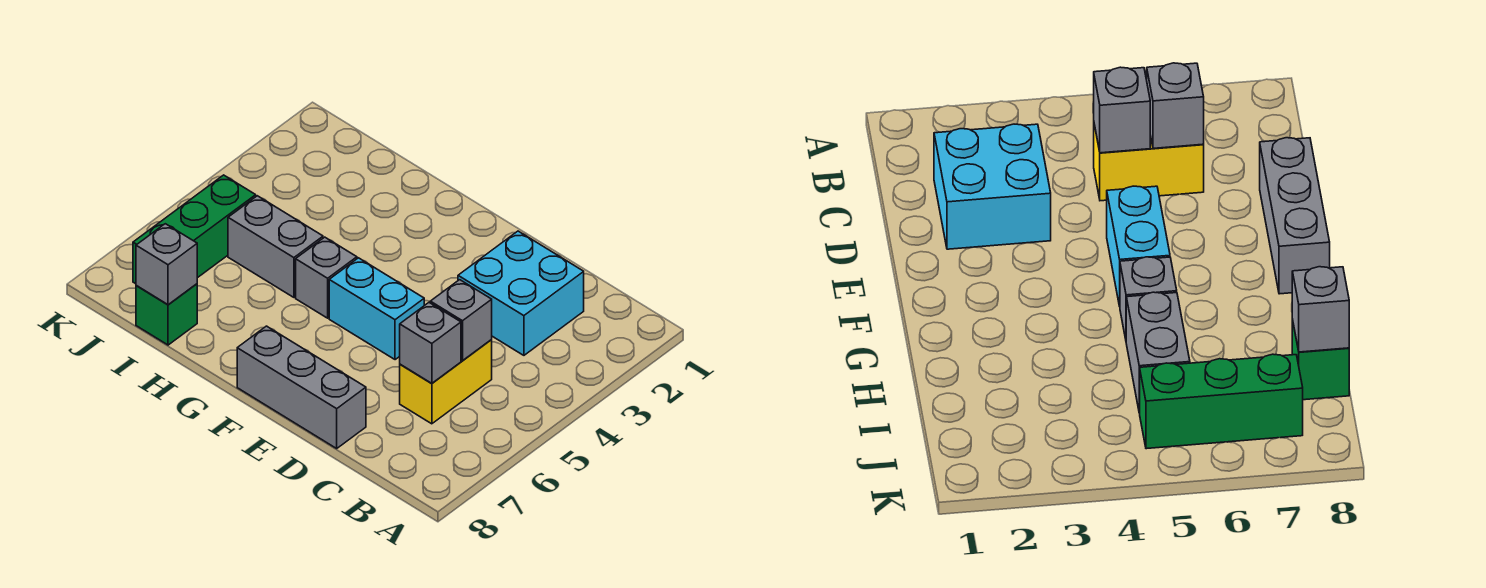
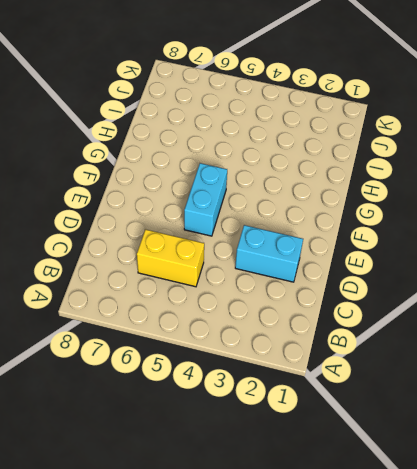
cyan brick D2:D3 level 1 -> cyan brick C2:D3 level 1
none -> grey brick D8:F8 level 1
none -> grey brick G5 level 1

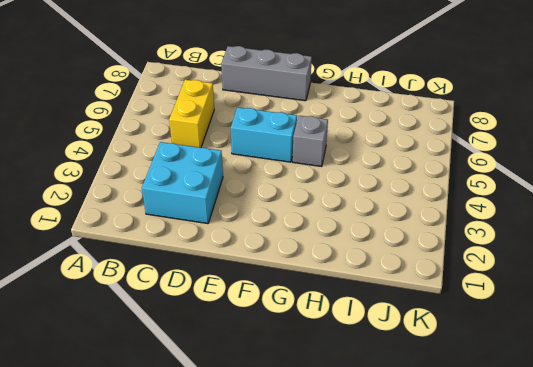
none -> grey brick H5:I5 level 1
none -> green brick I8 level 1

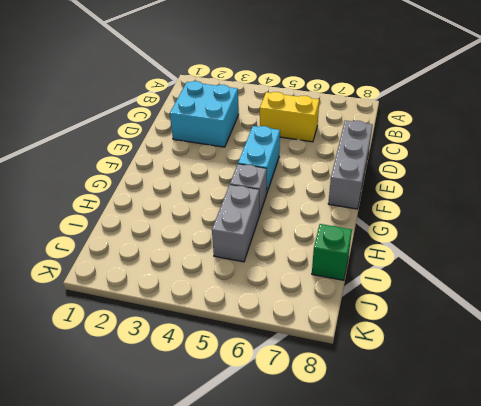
none -> green brick J5:J7 level 1
none -> grey brick C5 level 2

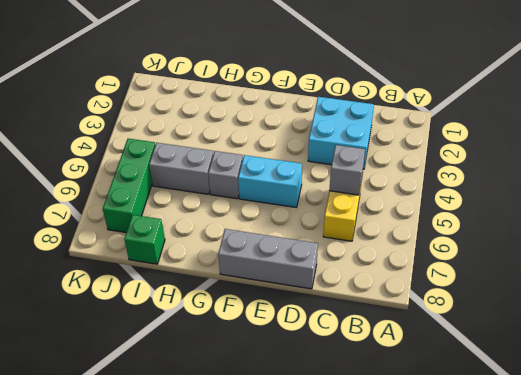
none -> grey brick C6 level 2
none -> grey brick I8 level 2

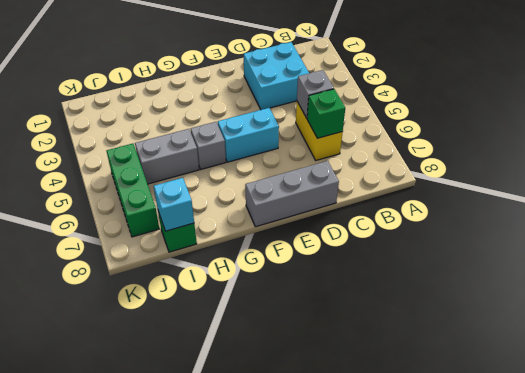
green brick C6 level 2 -> grey brick C6 level 2
cyan brick I8 level 2 -> grey brick I8 level 2

